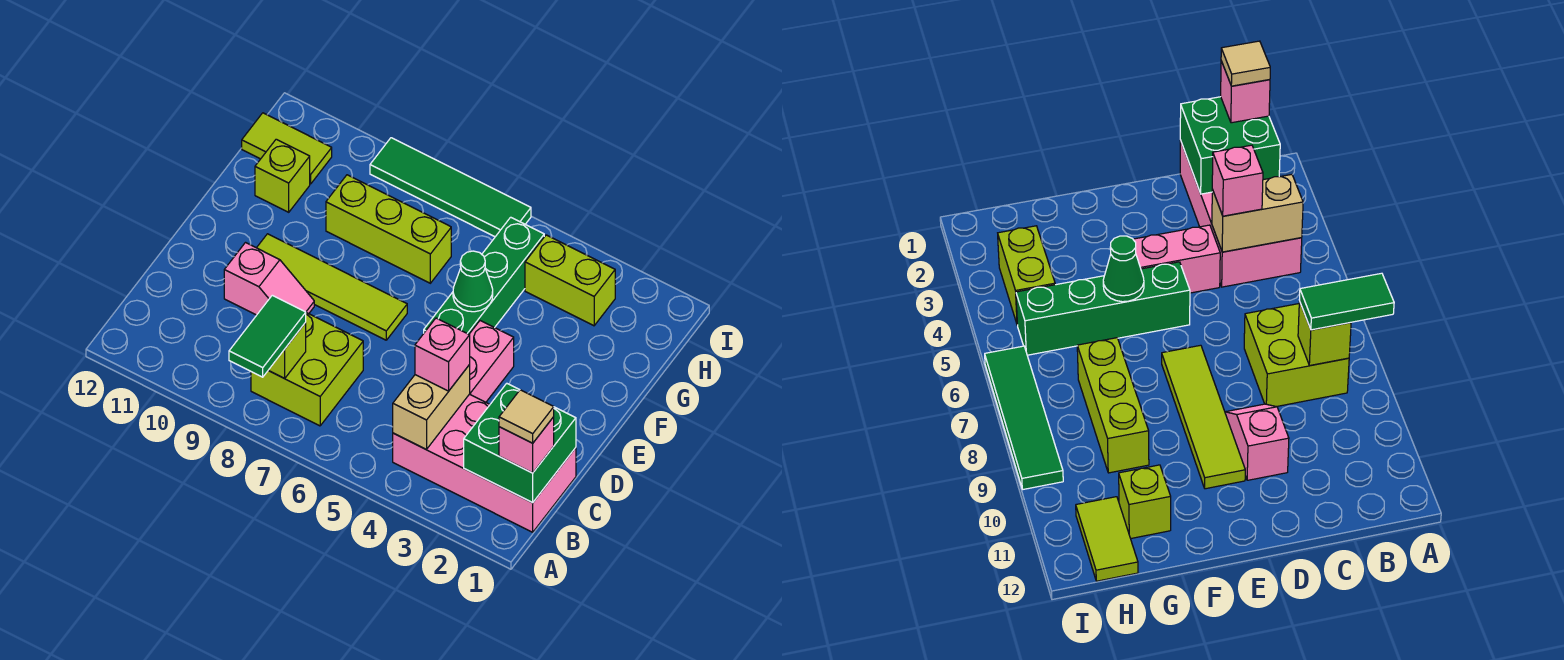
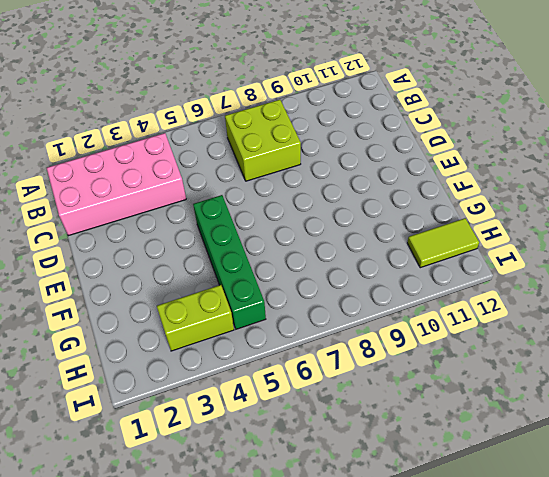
none -> pink brick D4:E4 level 1
none -> pink slope D9:D10 level 1 top 10
none -> lime tile E7:E10 level 1

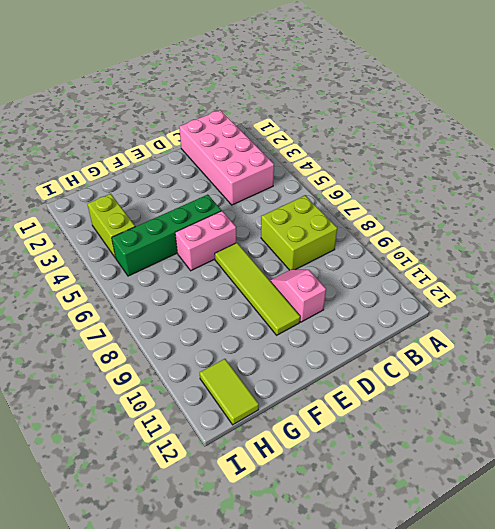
pink brick E6:F6 level 1 -> pink brick D4:E4 level 1
none -> lime brick G7:G9 level 1
none -> lime brick G11 level 1
none -> green tile I6:I9 level 1

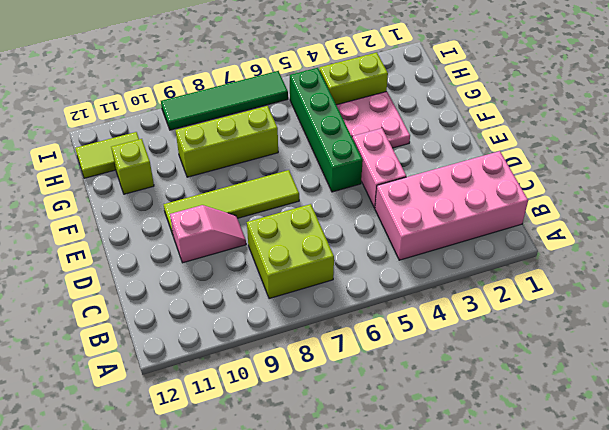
pink plate F3:G4 level 1 -> none
none -> green brick B1:C2 level 2
none -> tan brick B4:C4 level 2
none -> lime brick B8 level 2

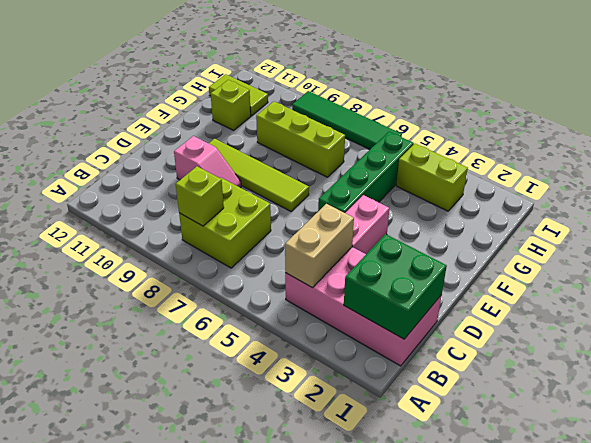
none -> green cone F5 level 2
none -> green tile A8:B8 level 3
none -> pink brick B1 level 3

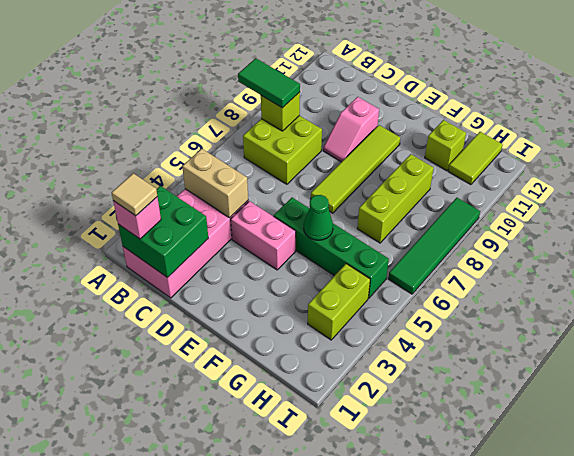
none -> pink brick C4 level 3

